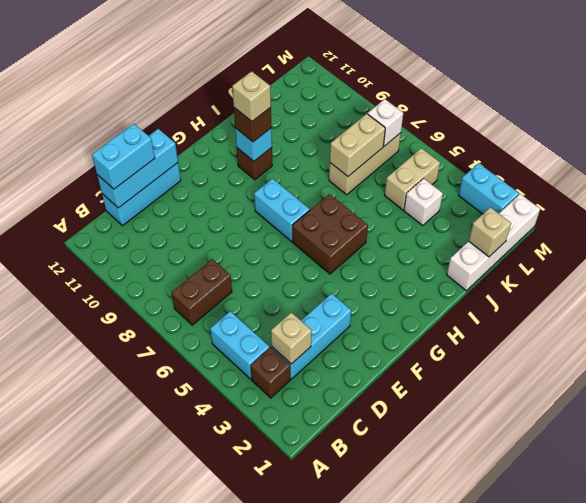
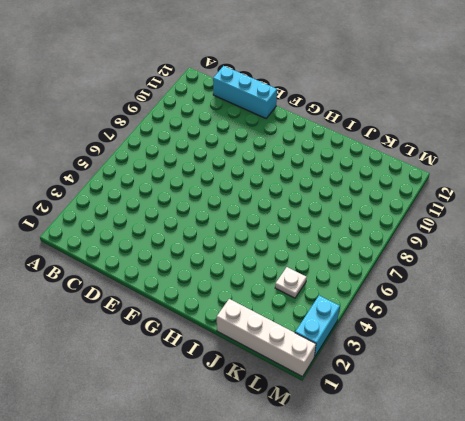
white plate K4 level 1 -> white brick K4 level 1
none -> brown brick B3 level 1
none -> cyan brick B4:B5 level 1
none -> brown brick B7:C7 level 1

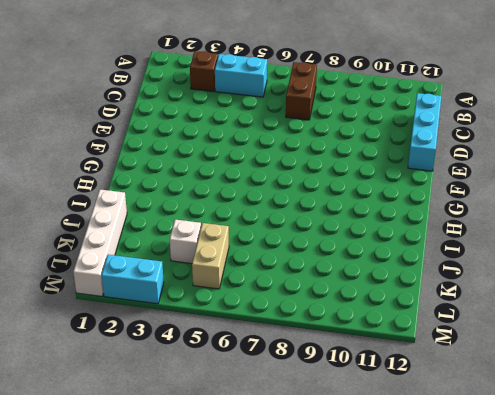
none -> cyan brick C3:E3 level 1
none -> brown brick G5:H6 level 1
none -> cyan brick G7:G8 level 1

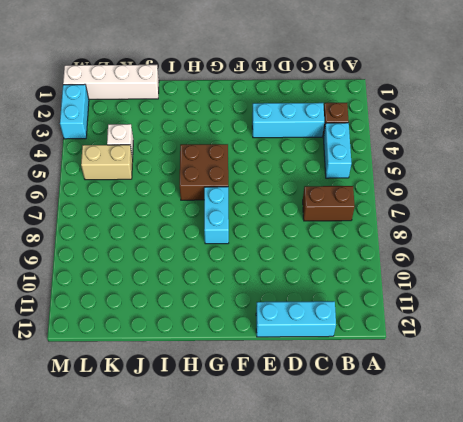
none -> brown brick H10 level 1
none -> tan brick J7:L7 level 1
none -> tan brick C3 level 2

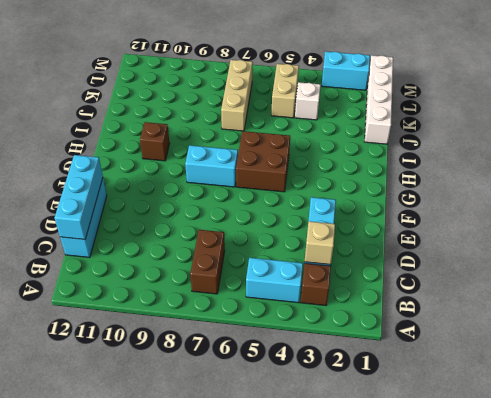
none -> cyan brick H10 level 2
none -> tan brick J7:K7 level 2
none -> tan brick K1 level 2

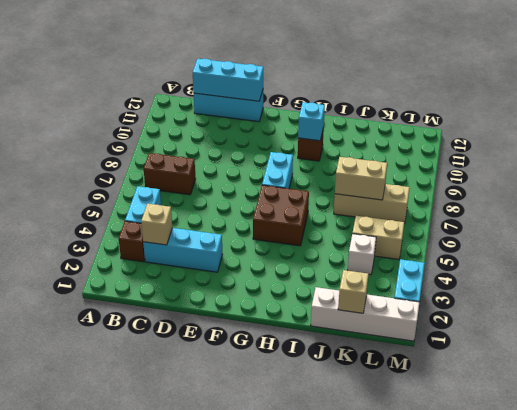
none -> white brick L7 level 2
none -> cyan brick C12:D12 level 3
none -> brown brick H10 level 3

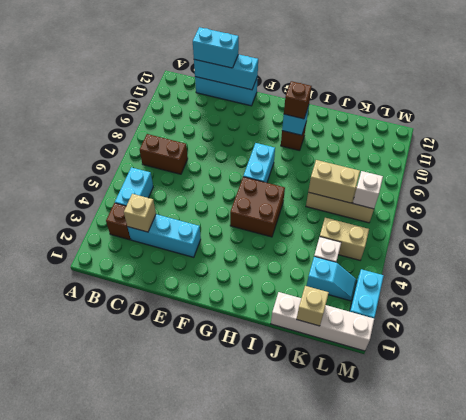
cyan slope K3:L3 level 1 top K -> none
none -> tan brick H10 level 4

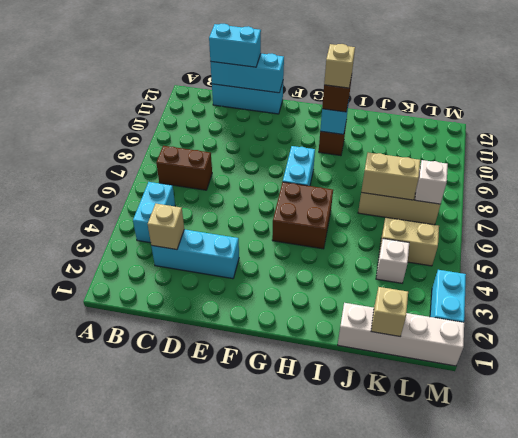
none -> brown brick B3 level 1

